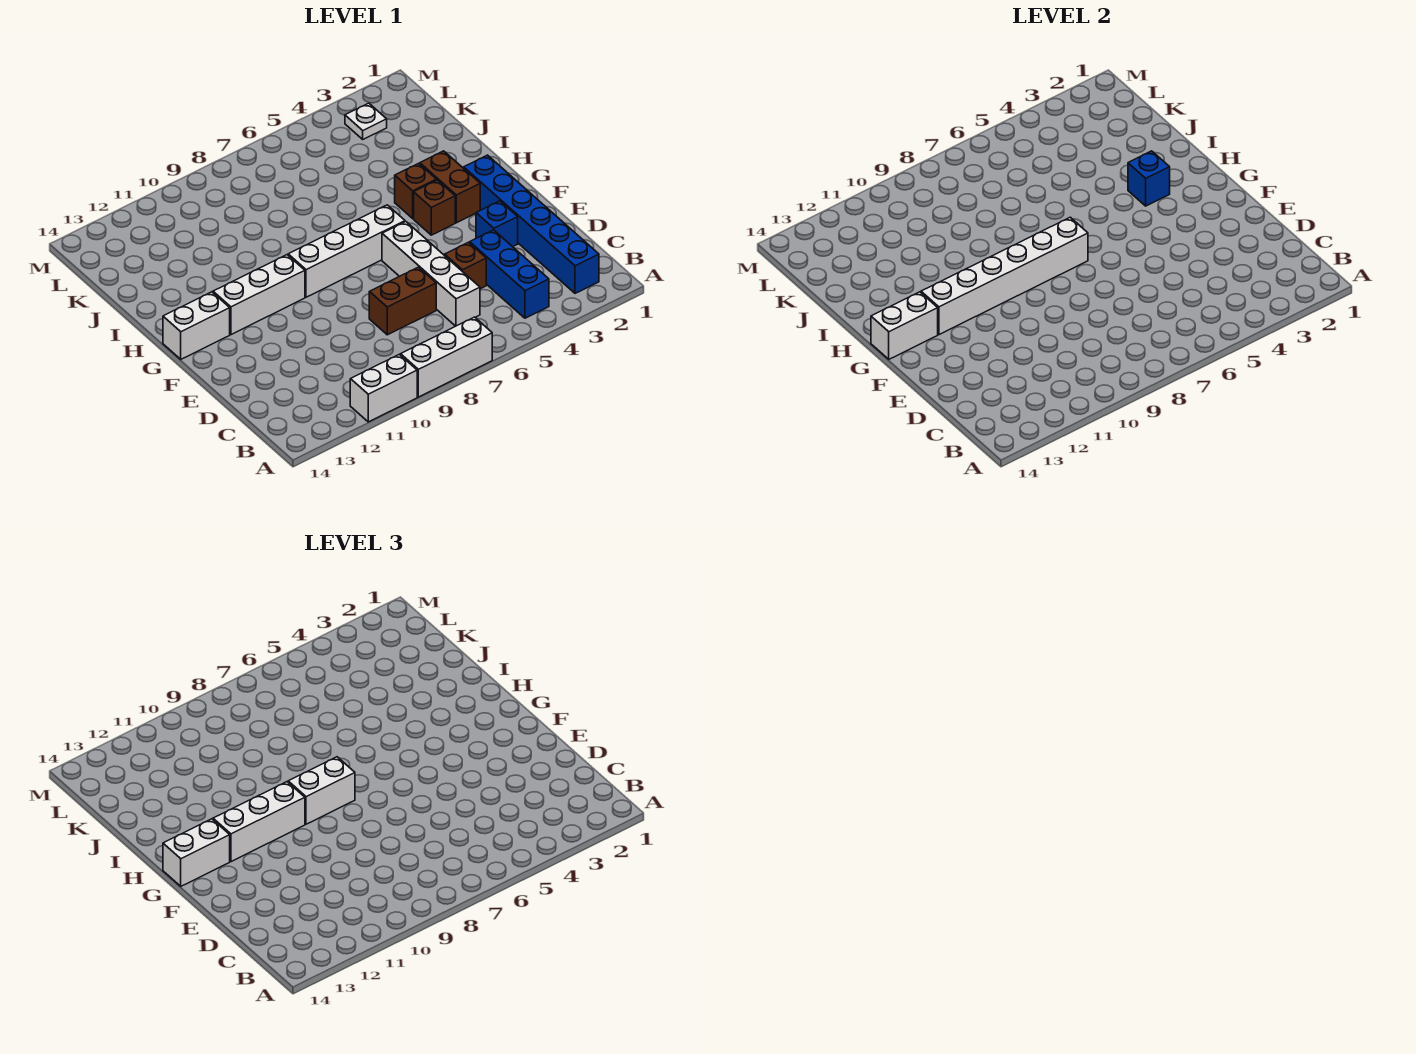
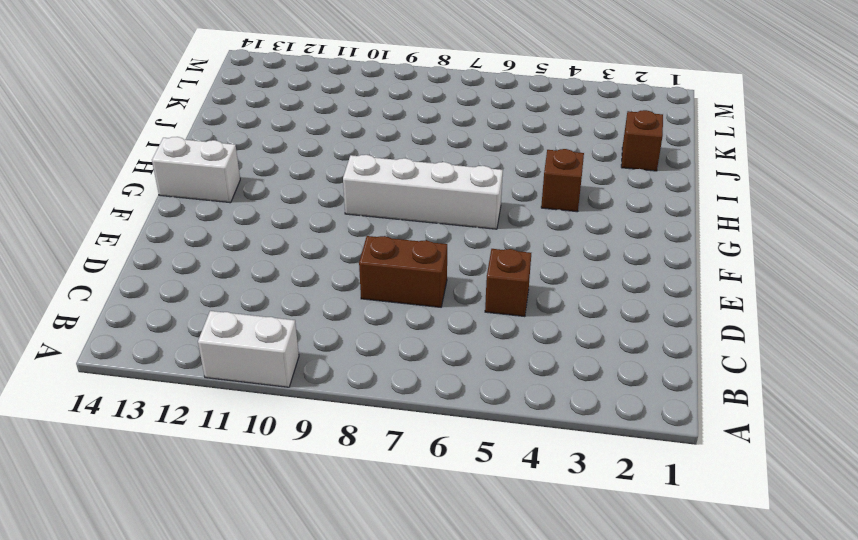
brown brick J2 level 1 -> brown brick G4 level 1
none -> white brick A7:A9 level 1
none -> blue brick B2:G2 level 1
none -> blue brick B4:D4 level 1

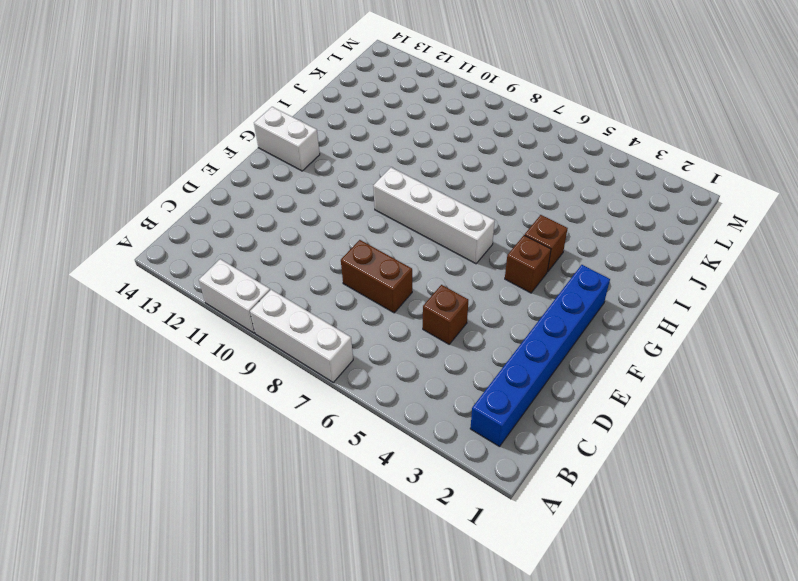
none -> blue brick B4:D4 level 1
none -> white brick C6:F6 level 1
none -> blue brick E3 level 1

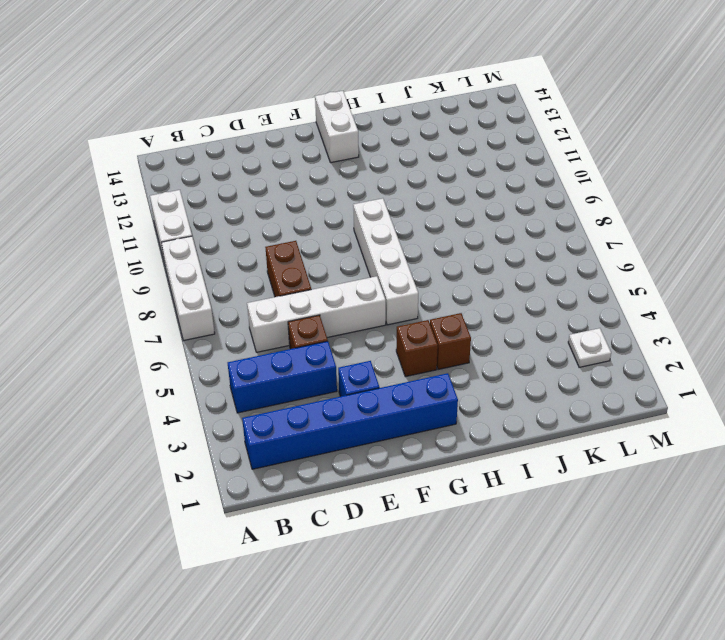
none -> brown brick G3:H3 level 1
none -> white brick G10:G12 level 1
none -> white brick G7:G12 level 2

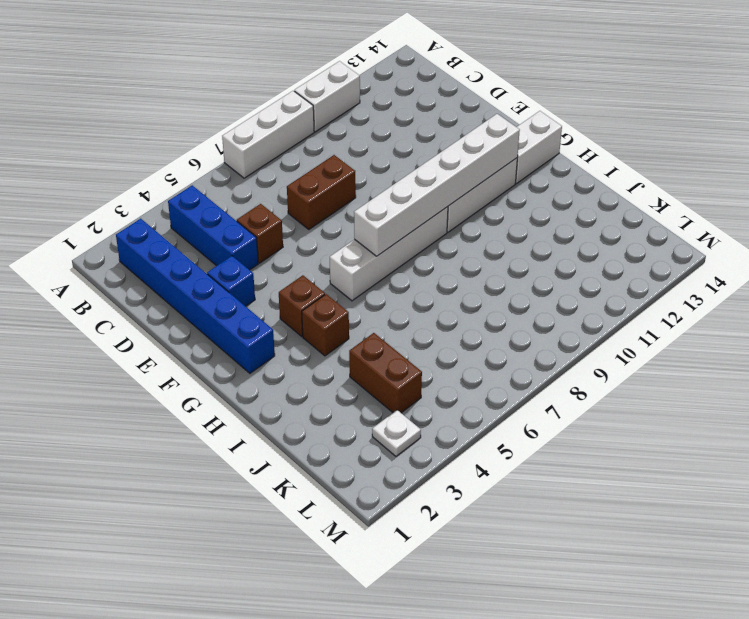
brown brick J4:K4 level 1 -> brown brick G3:H3 level 1
none -> white brick C6:F6 level 1
none -> white brick G13:G14 level 2
none -> blue brick H3 level 2

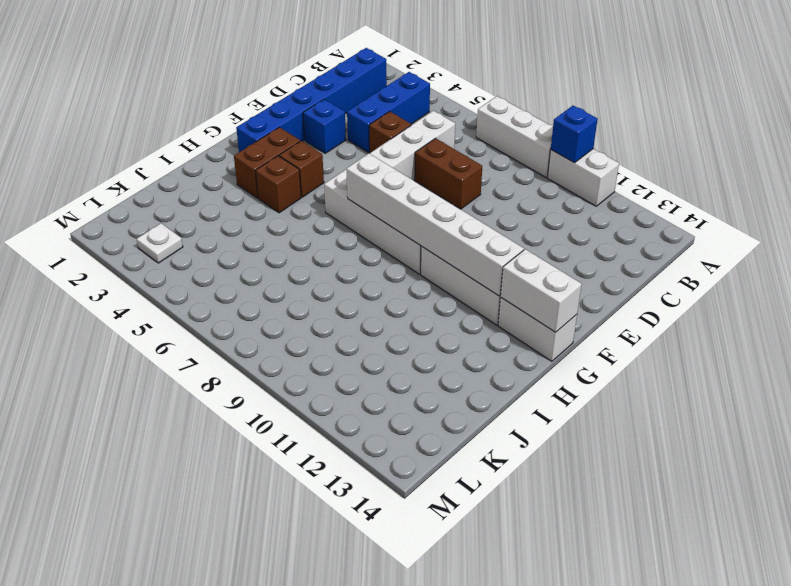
blue brick A10 level 2 -> blue brick H3 level 2
none -> white brick G8:G9 level 3
none -> white brick G10:G12 level 3
none -> white brick G13:G14 level 3

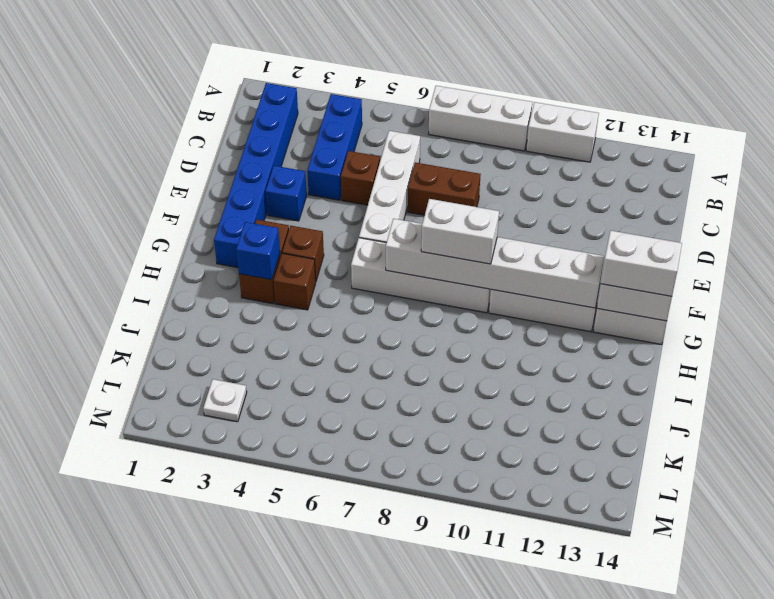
none -> white brick G10:G12 level 3

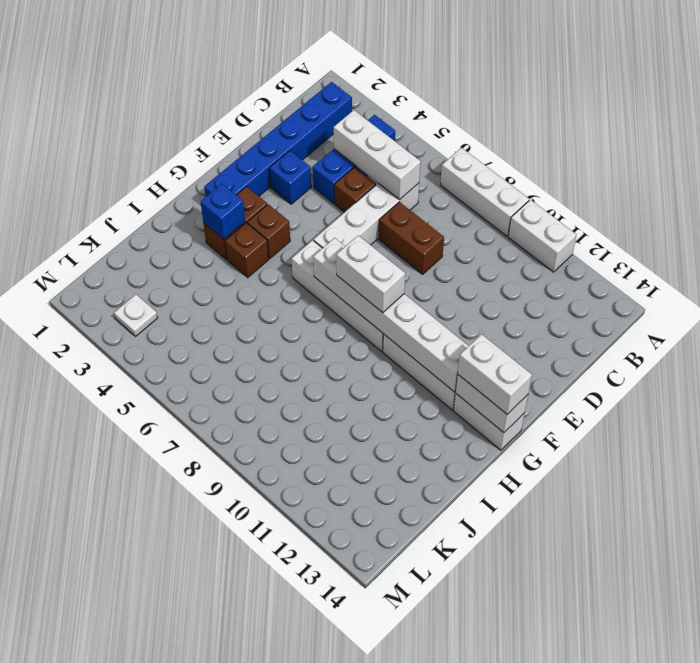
white brick C4:C6 level 2 -> white brick G10:G12 level 3

